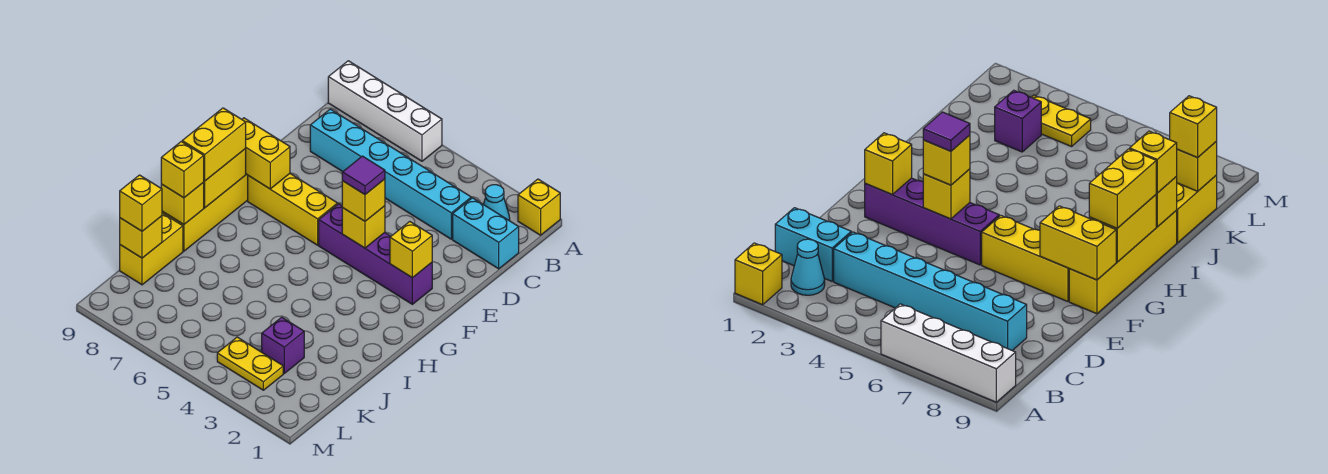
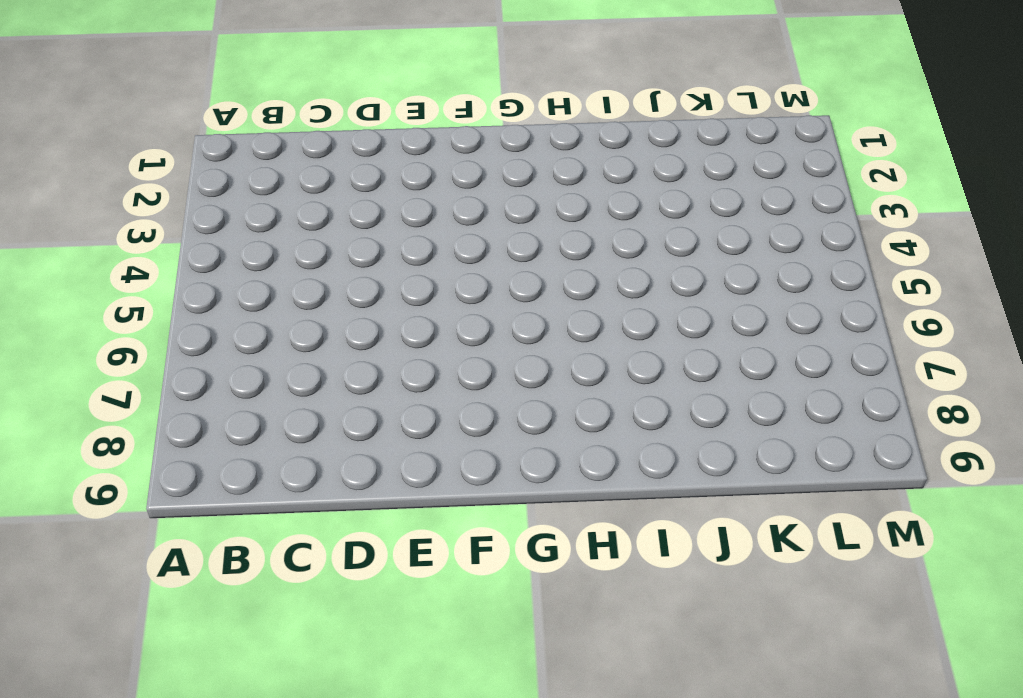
none -> yellow brick A1 level 1
none -> white brick A6:A9 level 1
none -> cyan cone B2 level 1

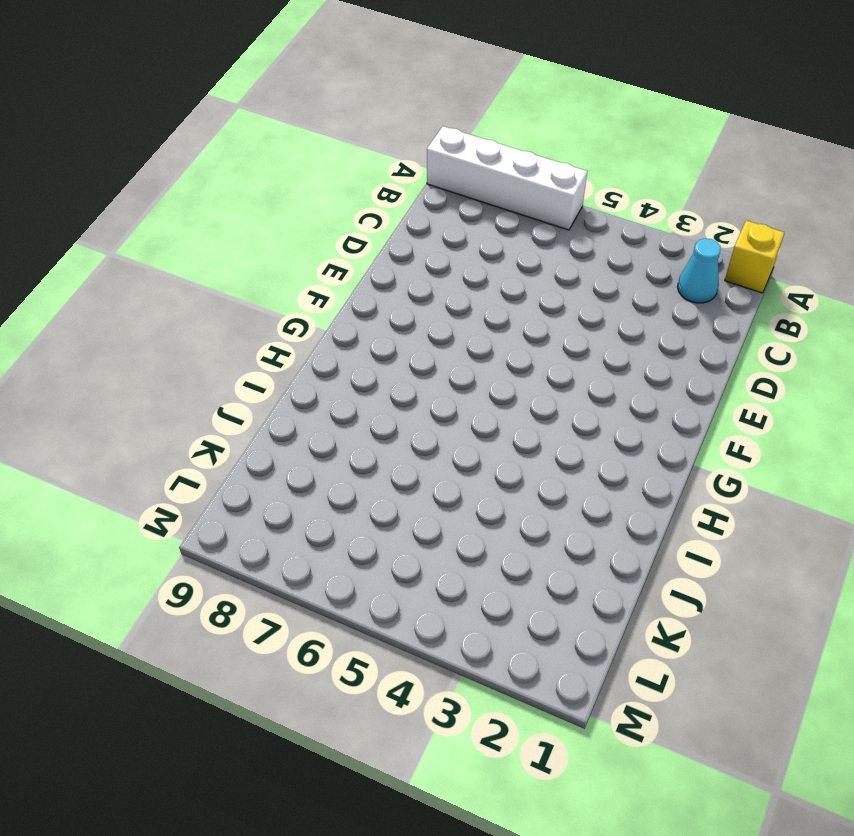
none -> cyan brick C1:C2 level 1
none -> cyan brick C3:C8 level 1
none -> purple brick F2:F5 level 1

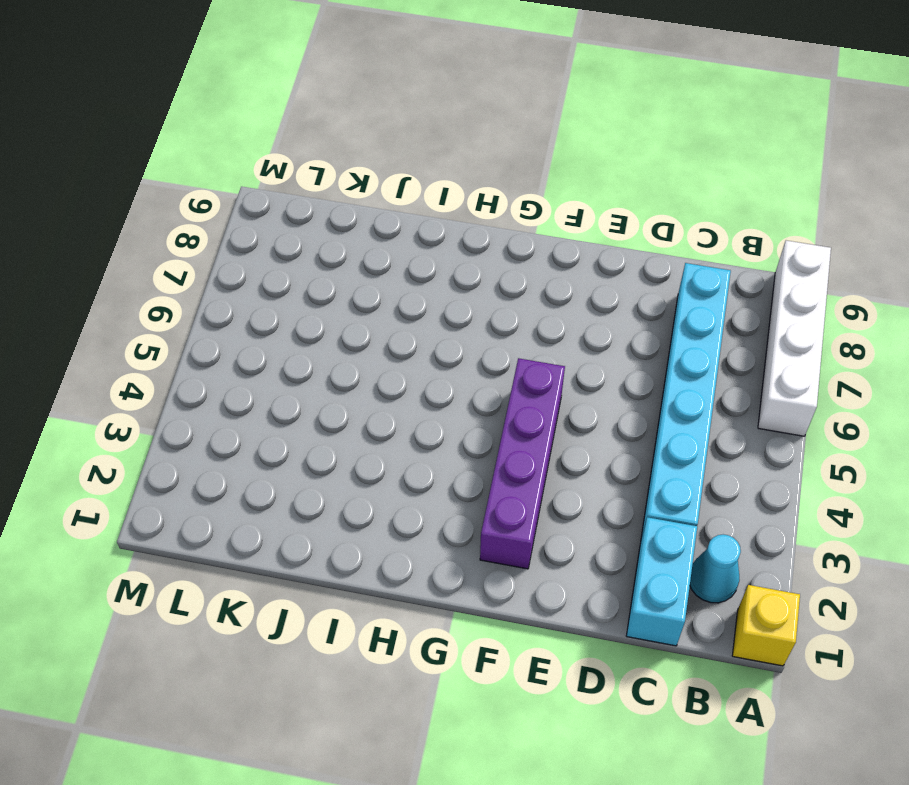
none -> yellow brick F6:F8 level 1
none -> yellow brick F9:I9 level 1
none -> yellow brick J9:K9 level 1

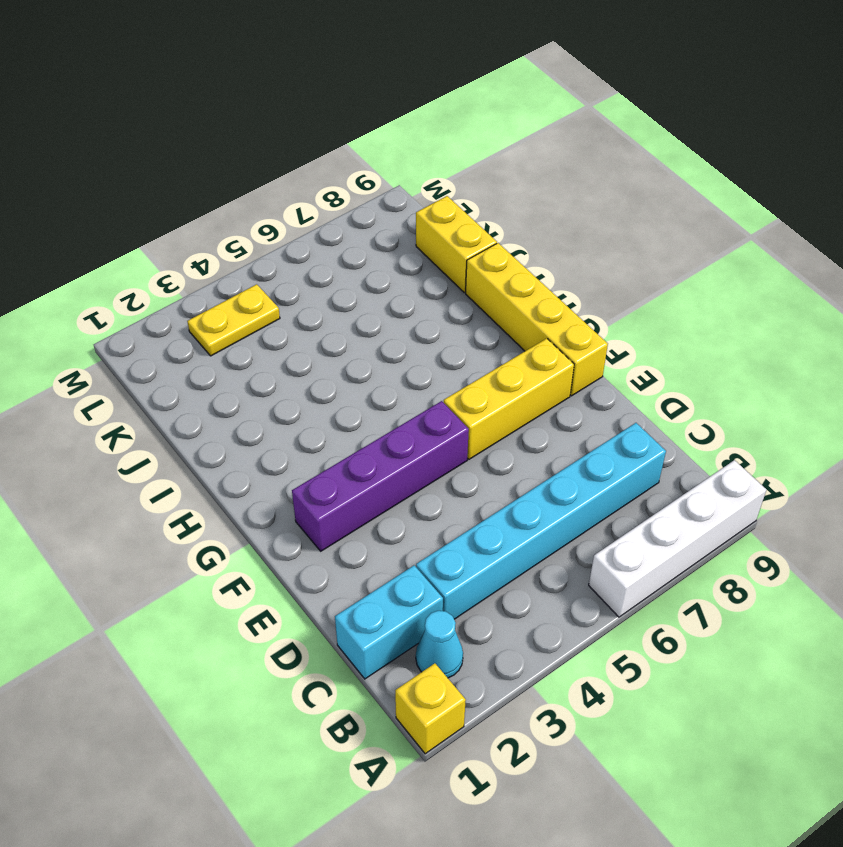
none -> purple brick K3 level 1
none -> yellow brick F2 level 2
none -> yellow brick F4 level 2

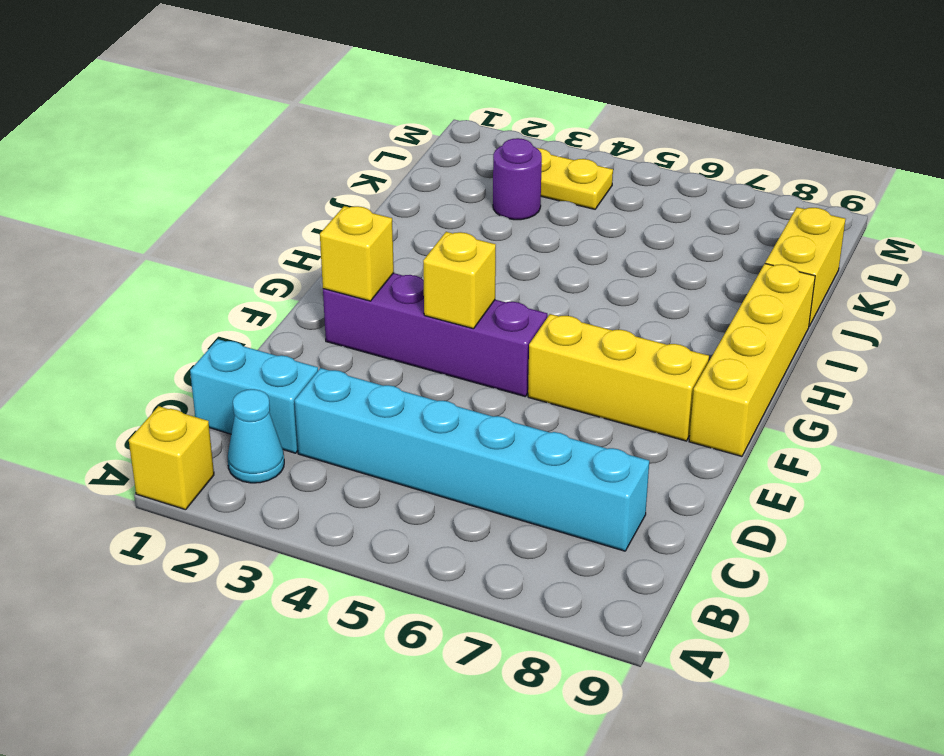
purple round brick K3 level 1 -> purple brick K3 level 1
none -> white brick A6:A9 level 1
none -> yellow brick F8:F9 level 2
none -> yellow brick G9:H9 level 2

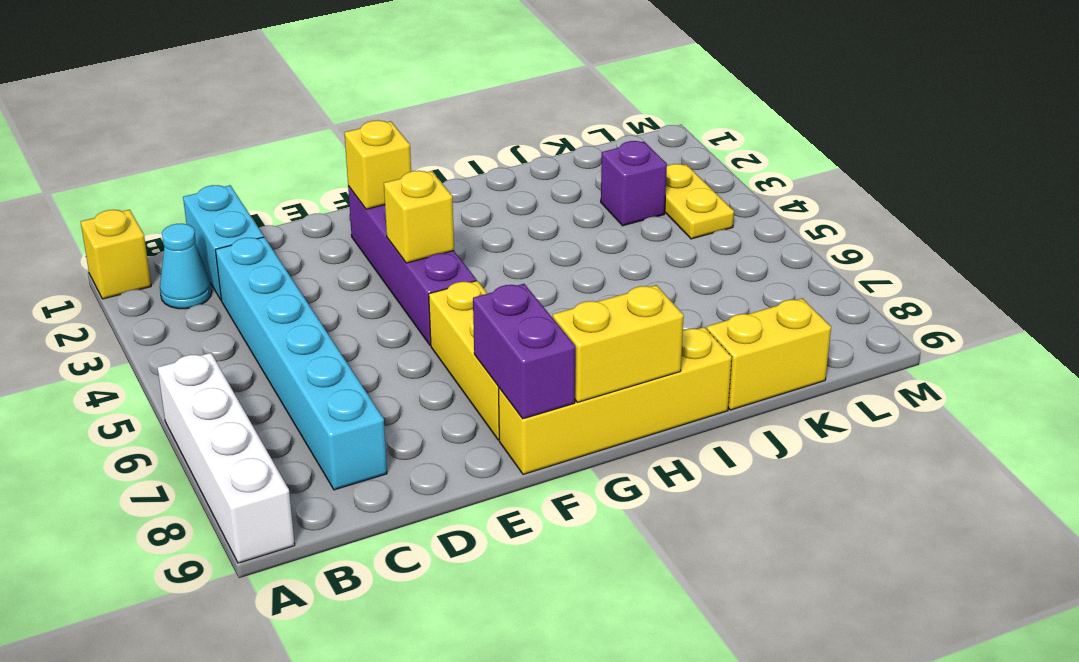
purple brick F8:F9 level 2 -> yellow brick F8:F9 level 2
none -> yellow brick I9 level 2
none -> yellow brick K9 level 2
none -> yellow brick F4 level 3

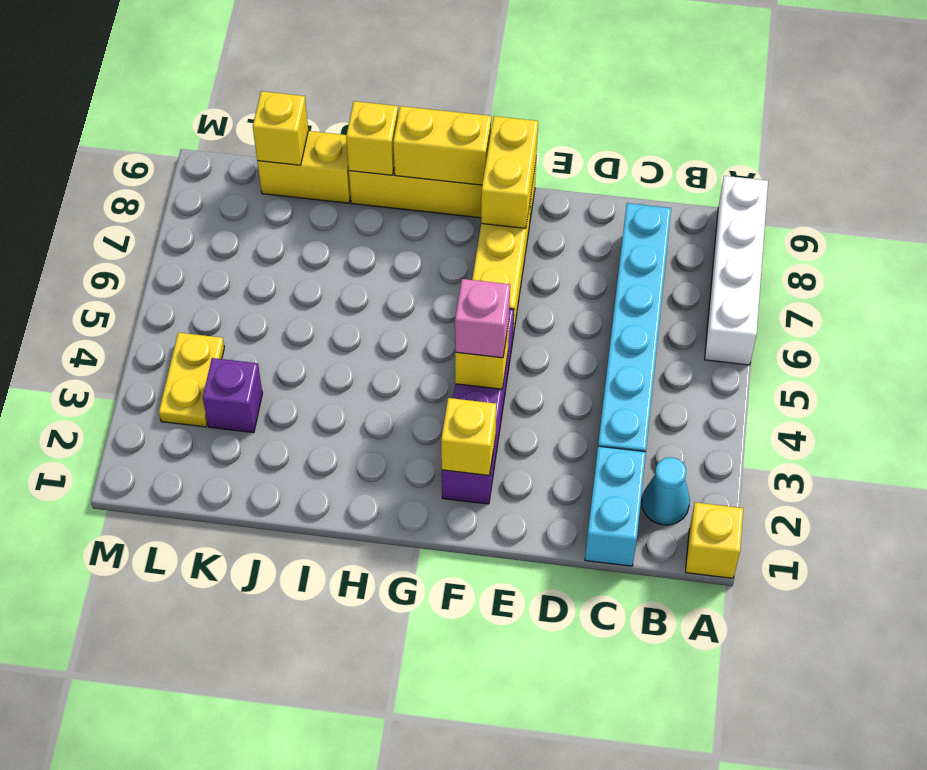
pink brick F4 level 3 -> yellow brick F4 level 3
none -> yellow brick G9:H9 level 3
none -> yellow brick I9 level 3
none -> yellow brick K9 level 3

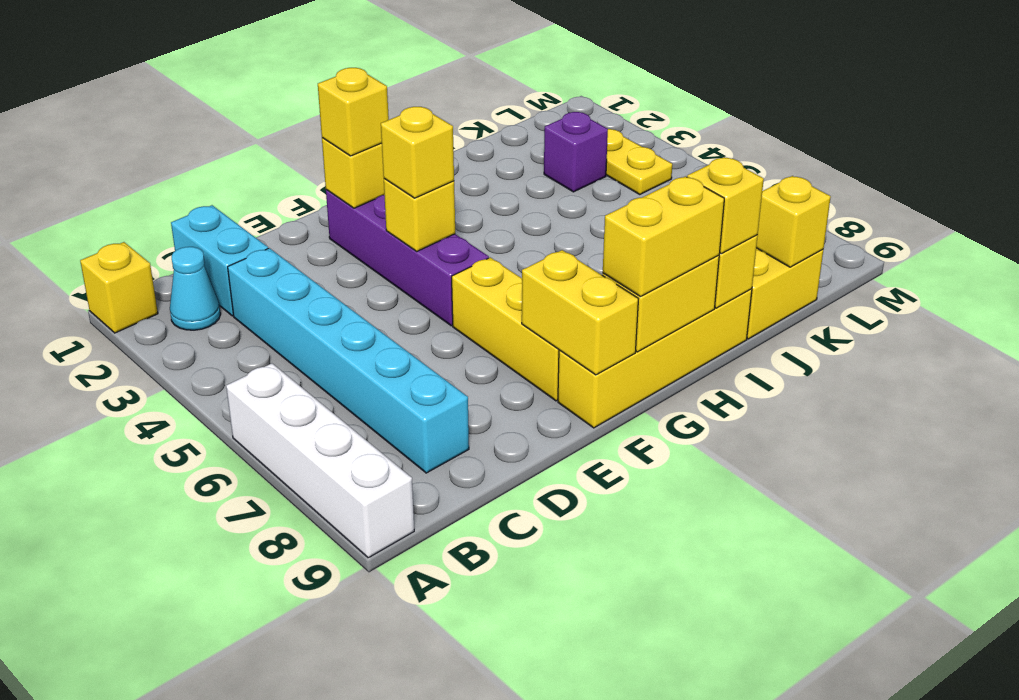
yellow brick F2 level 3 -> yellow brick K9 level 3
none -> purple tile F4 level 4

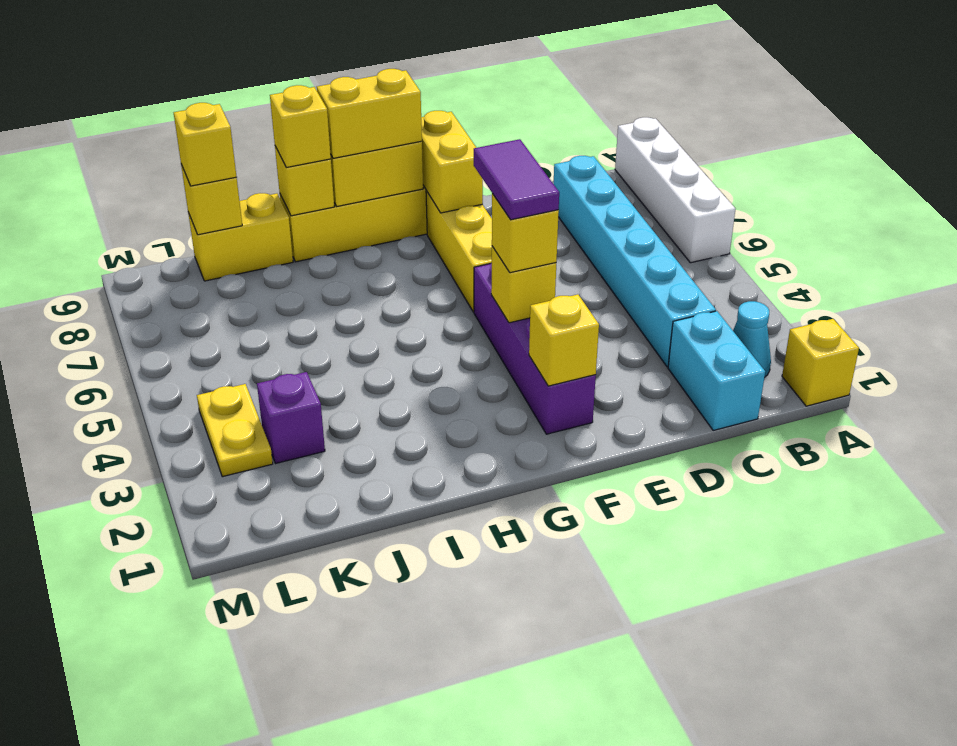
purple tile F4:F5 level 4 -> purple tile F4 level 4

